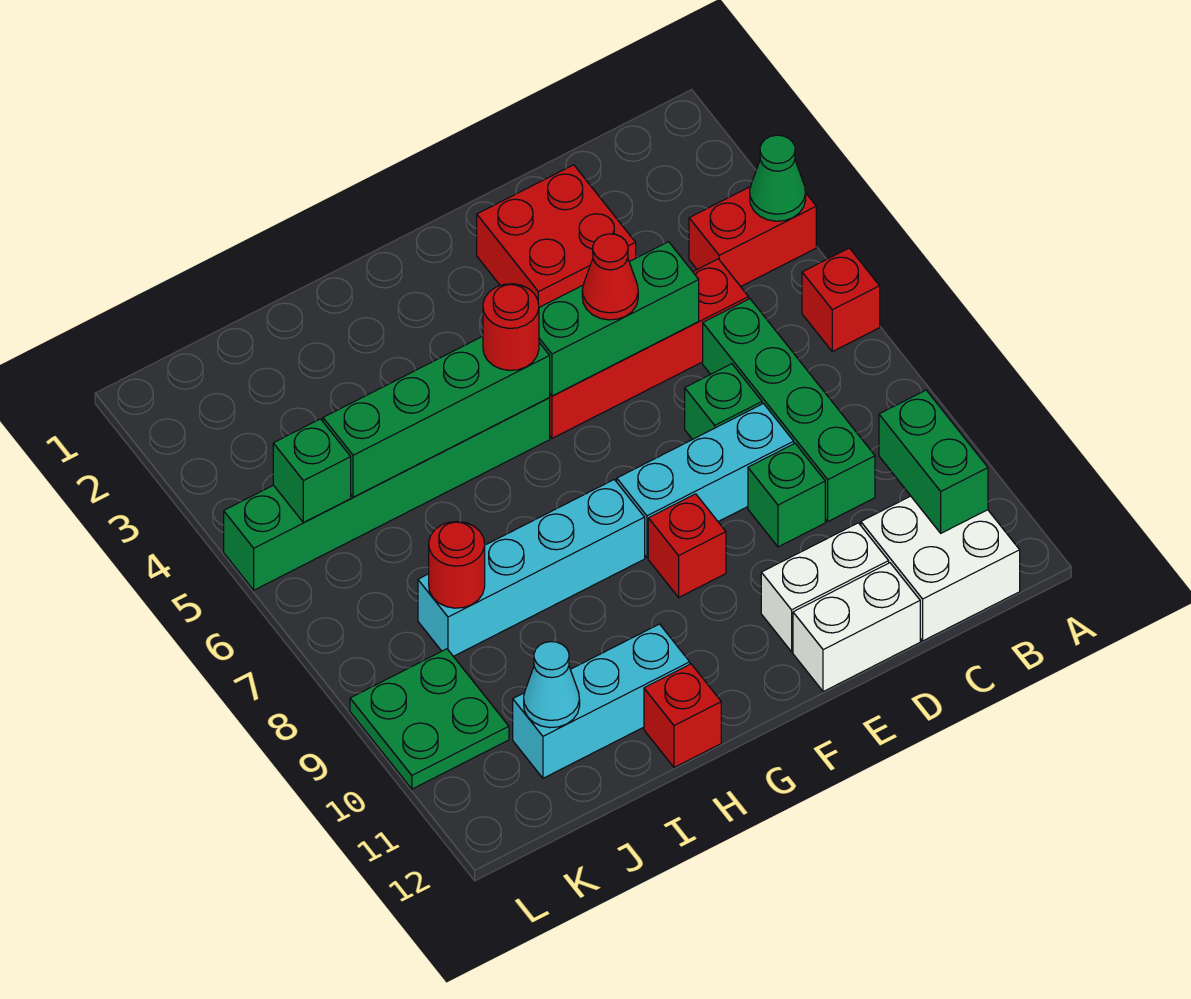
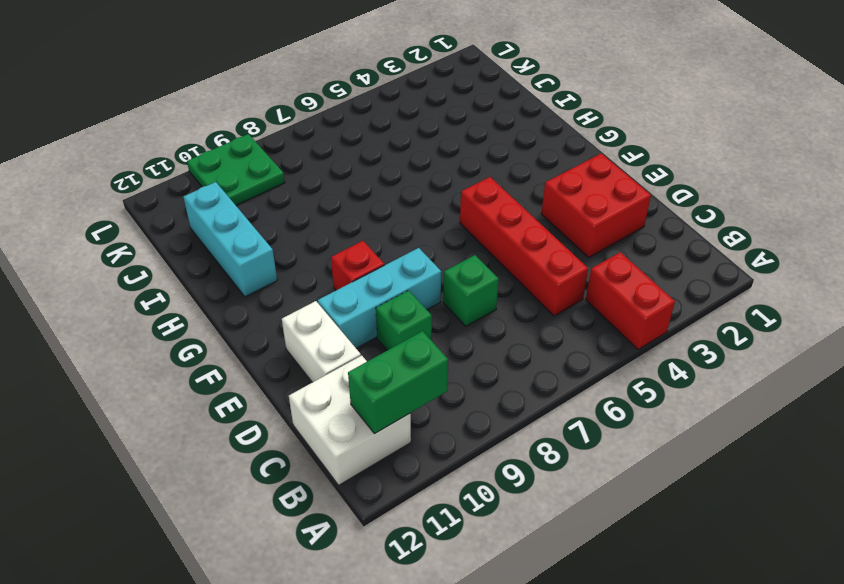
cyan brick E8:E10 level 1 -> cyan brick D8:F8 level 1
none -> red brick A6 level 1
none -> green brick C6:C9 level 1
none -> white brick D12:E12 level 1

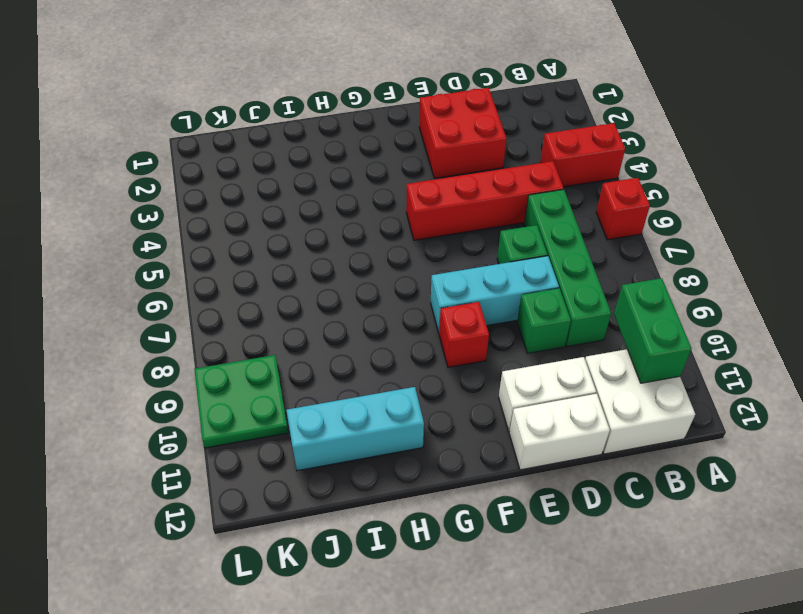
none -> green brick G5:L5 level 1
none -> cyan brick G8:J8 level 1
none -> red brick H12 level 1

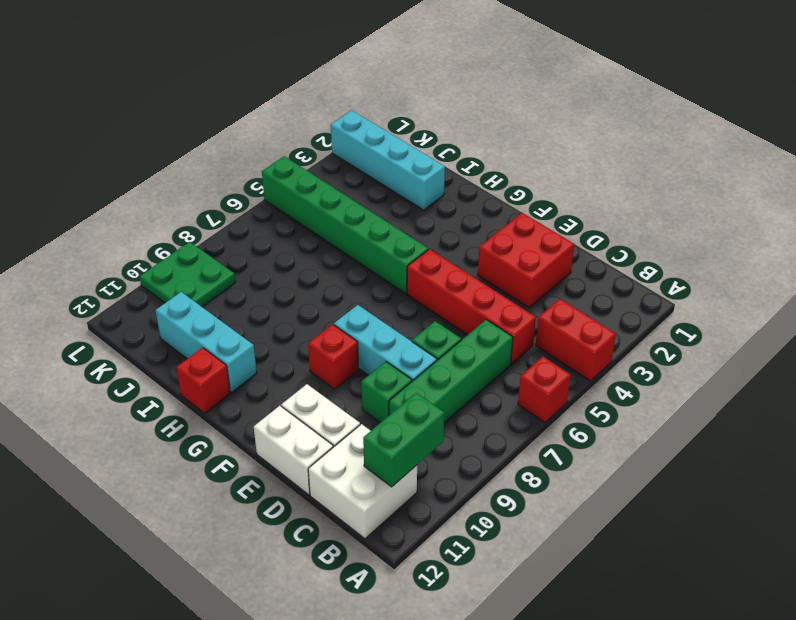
cyan brick I2:L2 level 1 -> cyan brick G8:J8 level 1
none -> green cone A4 level 2
none -> green brick D5:F5 level 2
none -> green brick G5:J5 level 2

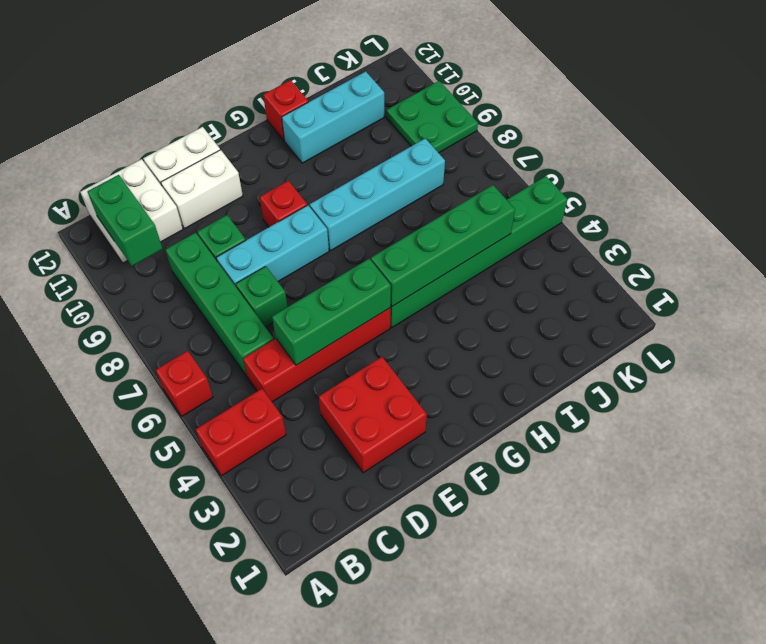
none -> green cone A4 level 2
none -> red round brick J8 level 2
none -> cyan cone J11 level 2

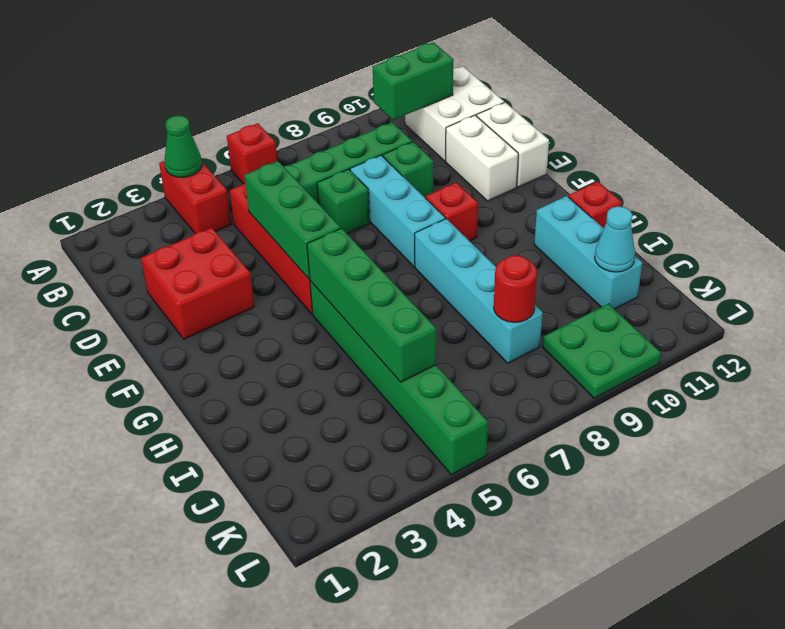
none -> green brick K5 level 2
none -> red cone E5 level 3
none -> red round brick G5 level 3

